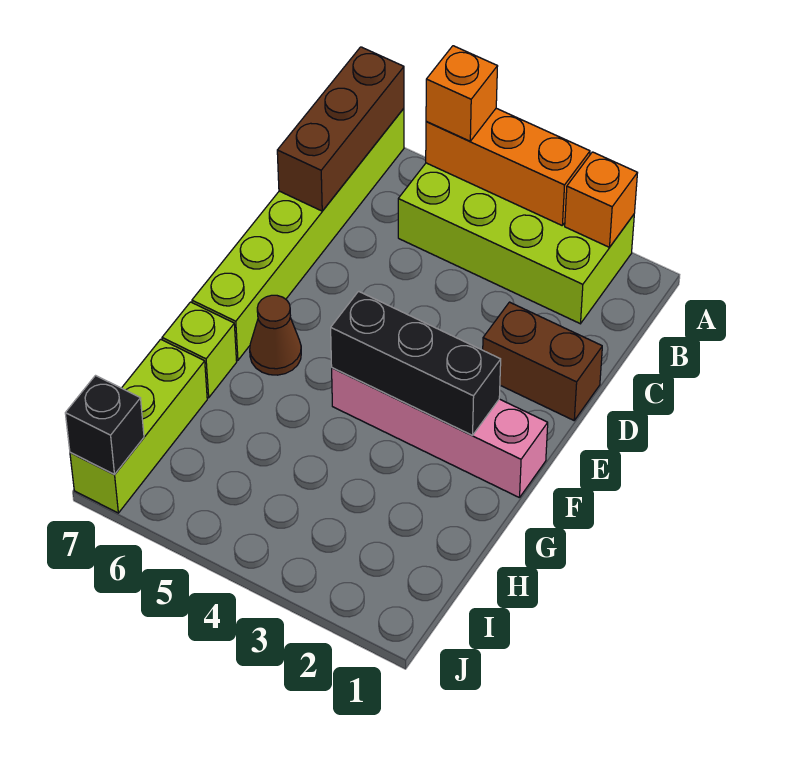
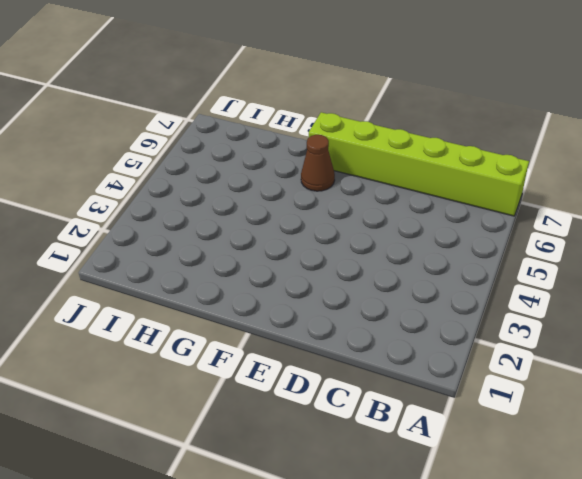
none -> lime brick A2:B5 level 1
none -> brown brick D1:D2 level 1
none -> pink brick F1:F4 level 1

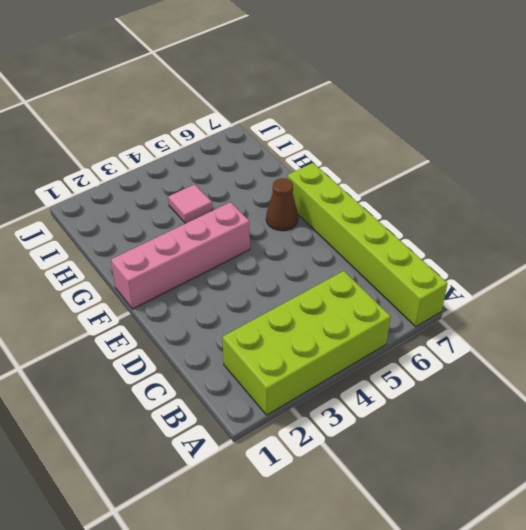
pink tile H4 level 1 -> none
none -> brown brick D1:D2 level 1
none -> lime brick G7 level 1
none -> lime brick H7:J7 level 1

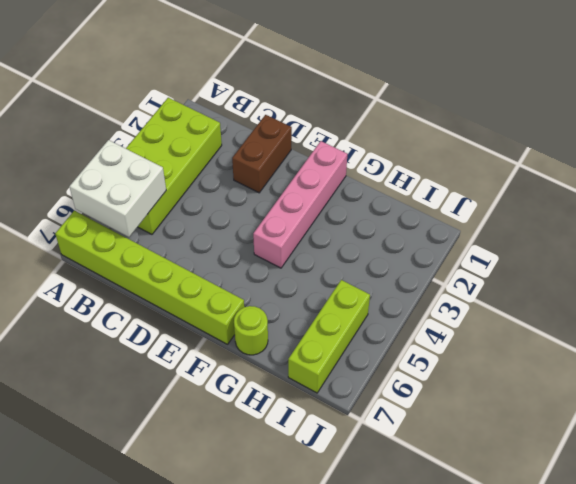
white brick A5:B6 level 2 -> orange brick A3:A5 level 2
lime round brick G7 level 1 -> lime brick G7 level 1
lime brick I5:I7 level 1 -> lime brick H7:J7 level 1
none -> brown cone F6 level 1
none -> orange brick A2 level 2
none -> brown brick A7:C7 level 2

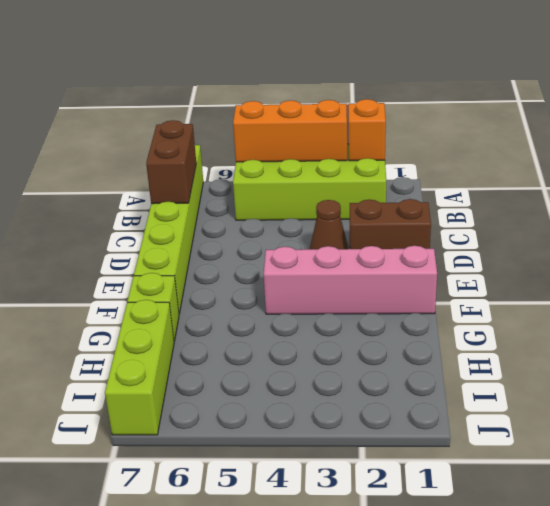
brown brick B7:C7 level 2 -> brown brick A7:C7 level 2
brown cone D3 level 1 -> brown cone F6 level 1
none -> black brick F2:F4 level 2
none -> black brick J7 level 2
none -> orange brick A5 level 3

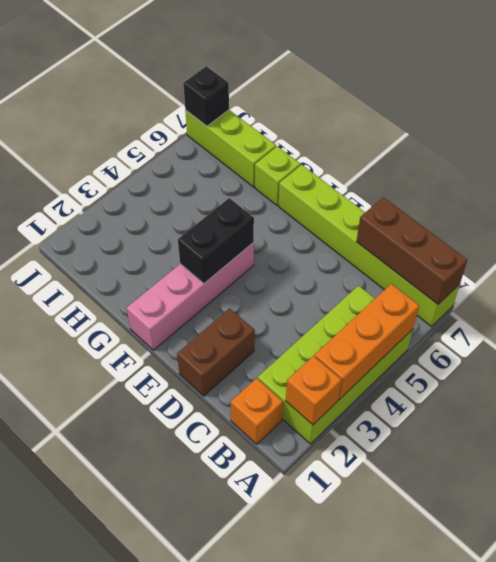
orange brick B1 level 1 -> orange brick A5 level 3
black brick F3:F4 level 2 -> black brick F2:F4 level 2
none -> brown cone F6 level 1

